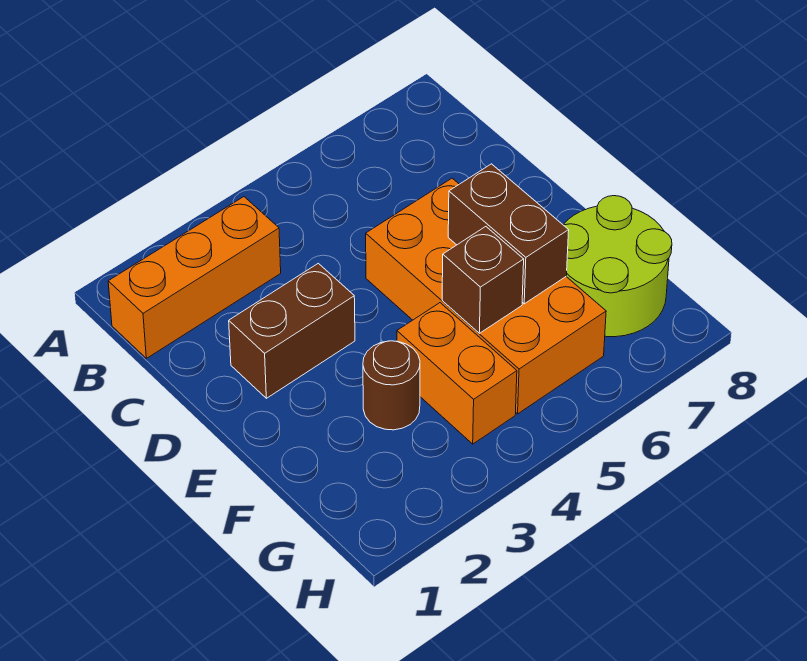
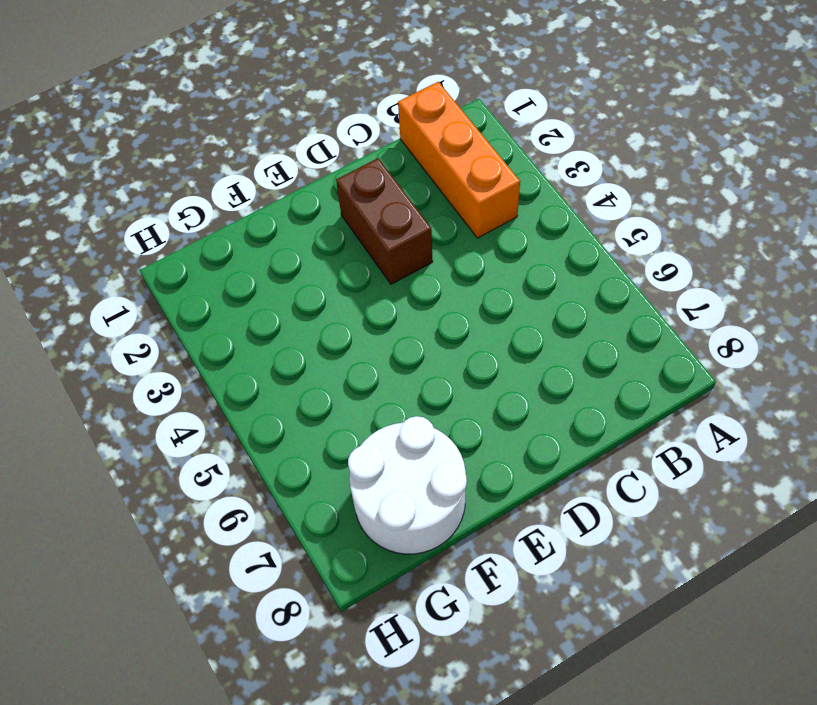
white round brick F7:G8 level 1 -> lime round brick F7:G8 level 1
none -> orange brick D5:G6 level 1
none -> brown round brick F3 level 1

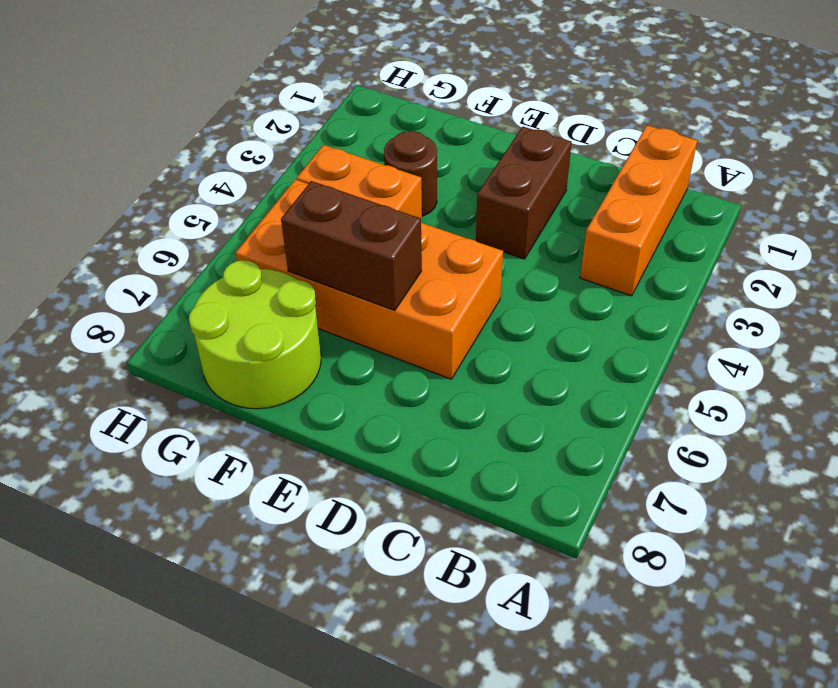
none -> brown brick F5 level 2

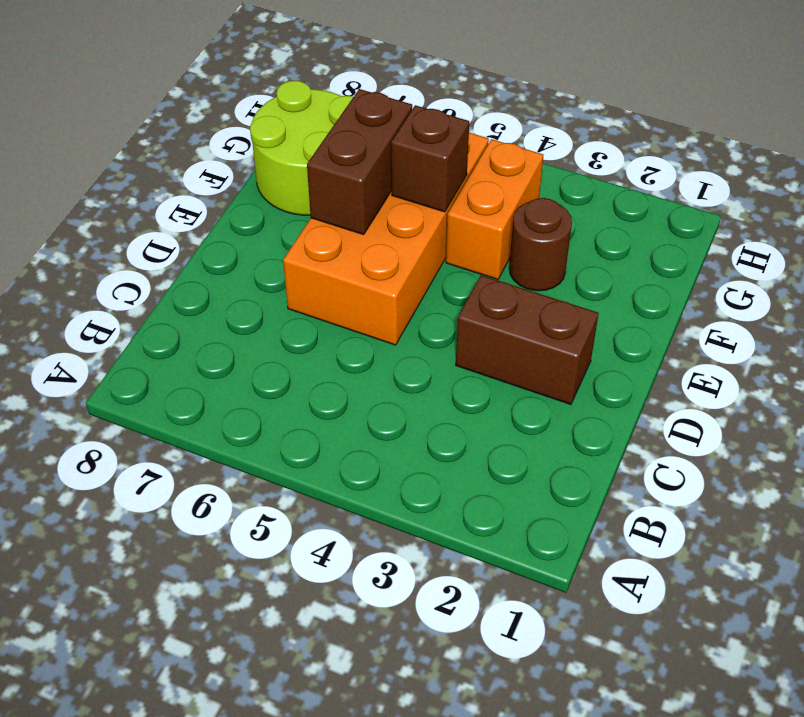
none -> orange brick B1:B3 level 1

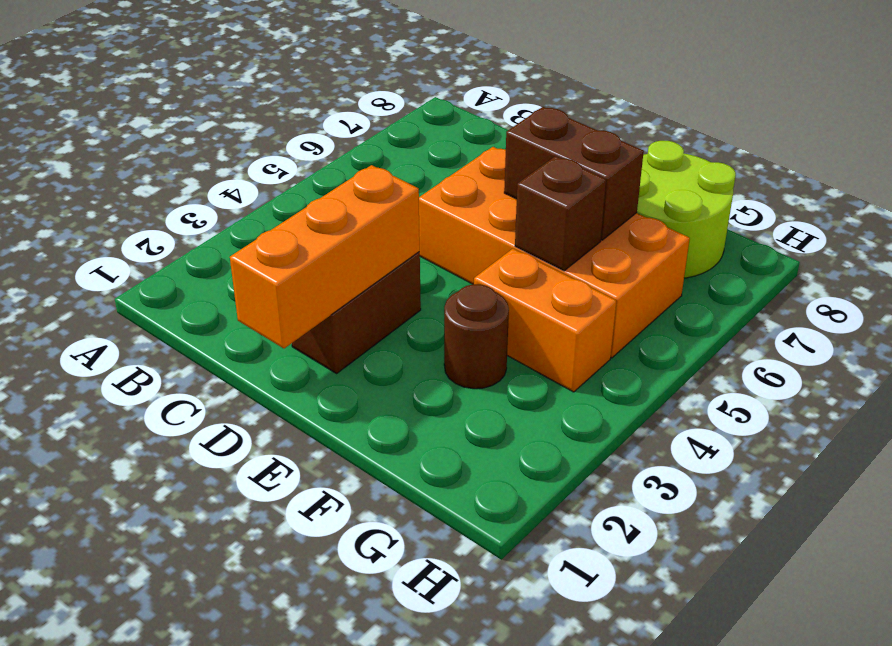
orange brick D1:D3 level 2 -> orange brick B1:B3 level 1

